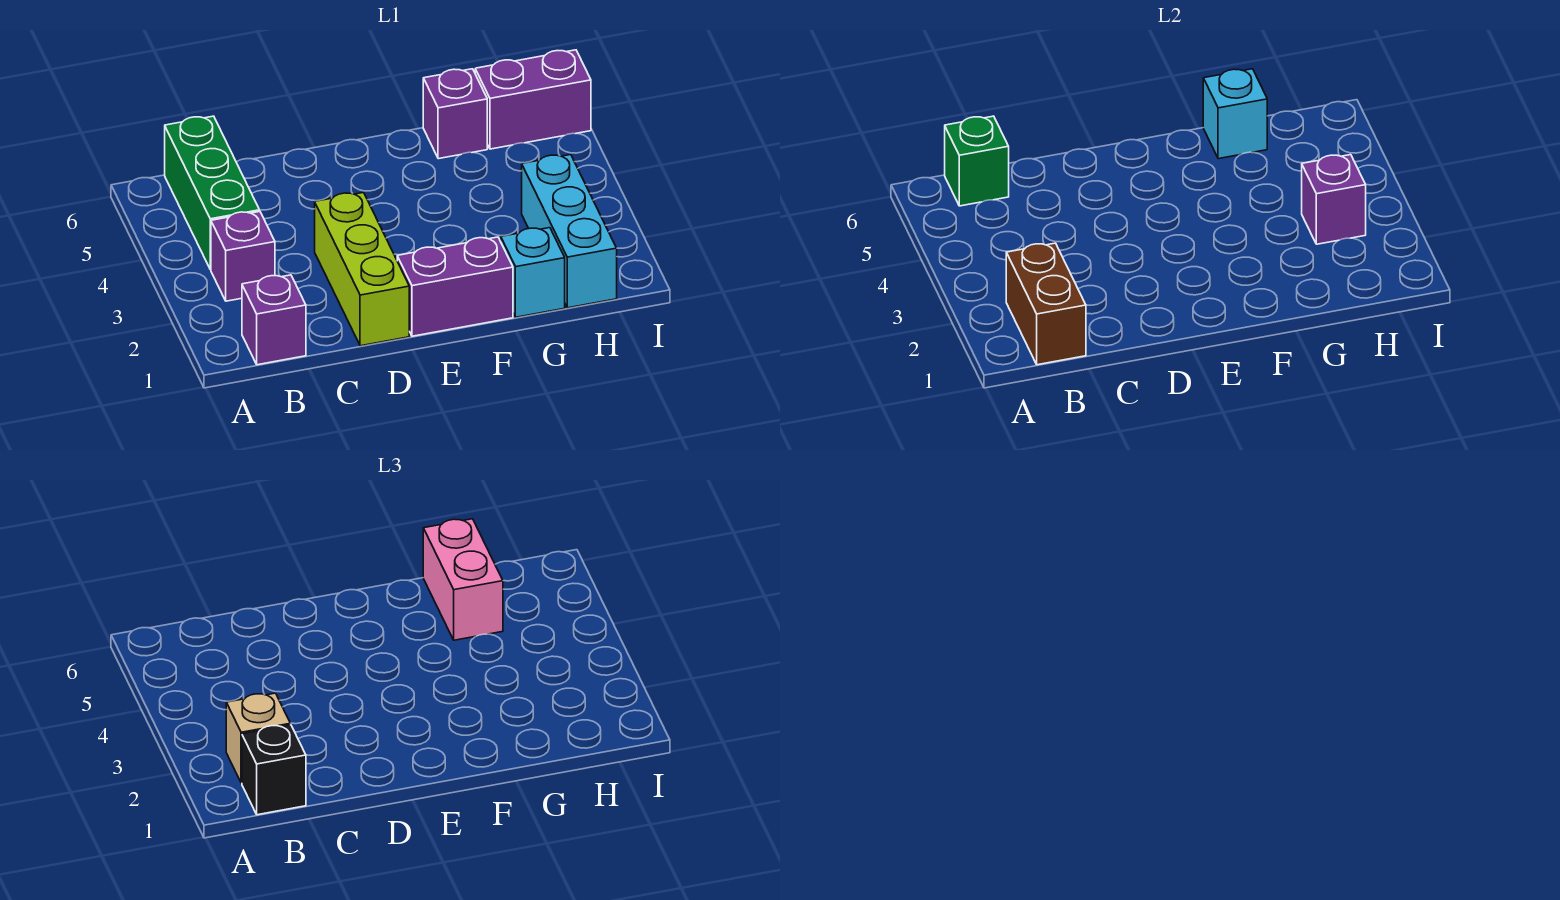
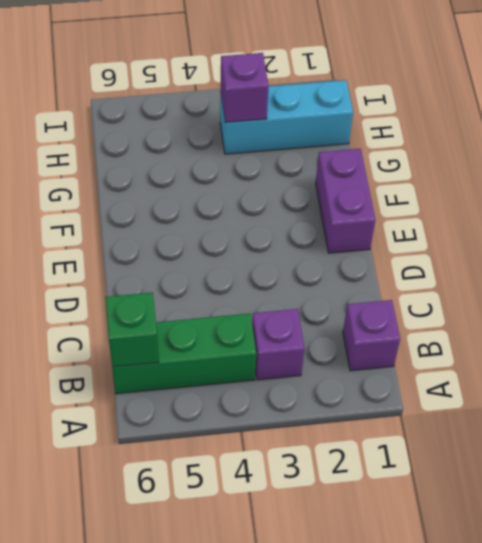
none -> lime brick D1:D3 level 1
none -> cyan brick G1 level 1
none -> purple brick G6 level 1

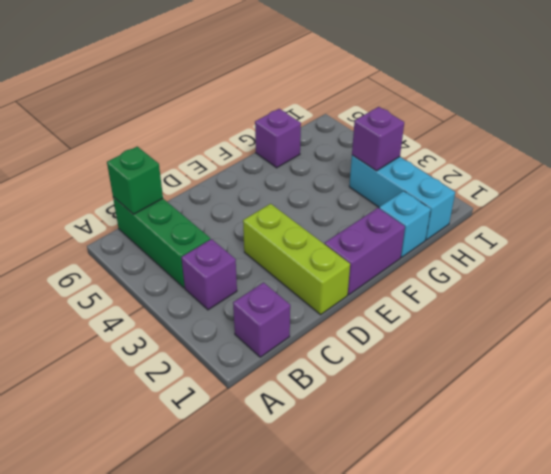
none -> purple brick H6:I6 level 1
none -> brown brick B1:B2 level 2
none -> cyan brick G6 level 2

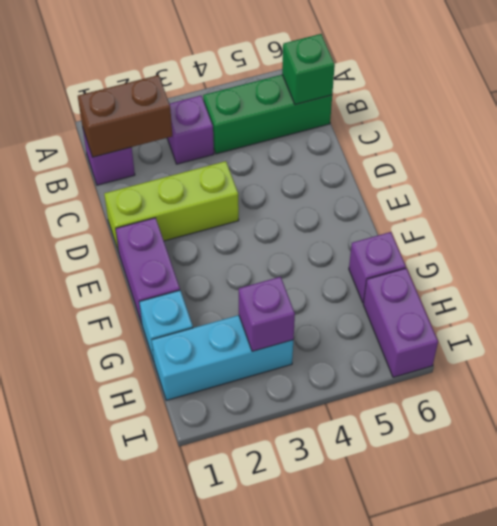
none -> cyan brick G6 level 2
none -> black brick B1 level 3
none -> tan brick B2 level 3

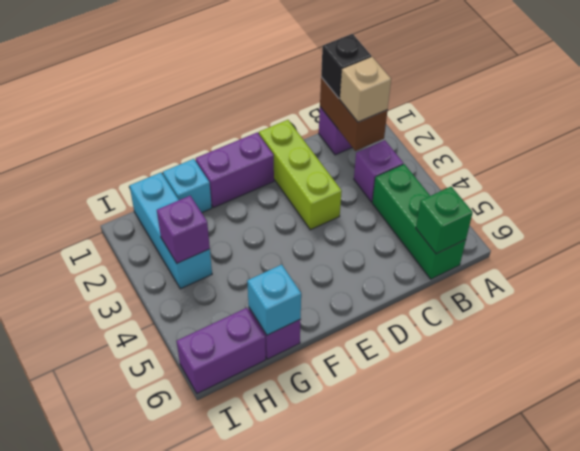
none -> pink brick G5:G6 level 3

